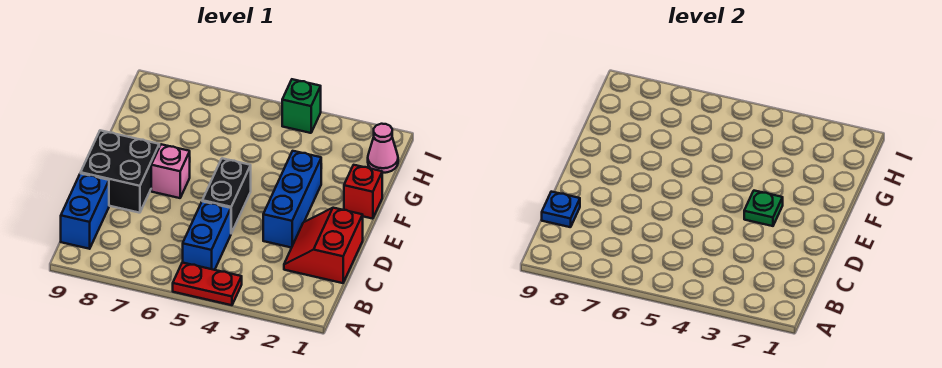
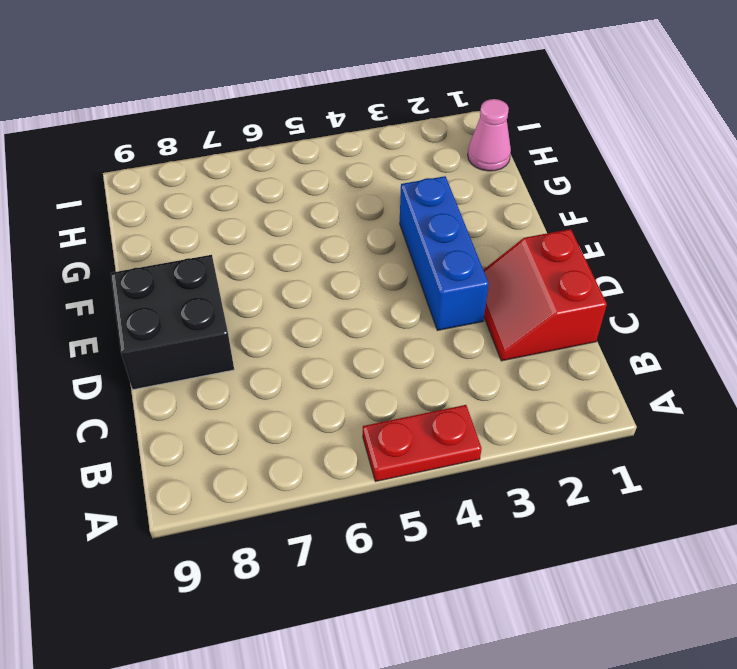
none -> blue brick B5:C5 level 1
none -> blue brick B9:C9 level 1
none -> black brick D5:E5 level 1

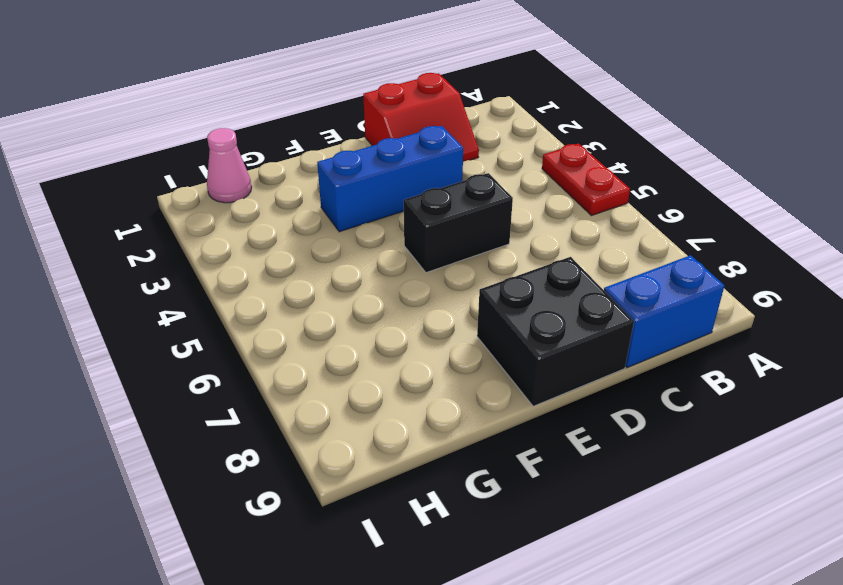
none -> blue brick B5:C5 level 1
none -> pink brick E7 level 1
none -> red brick F1 level 1

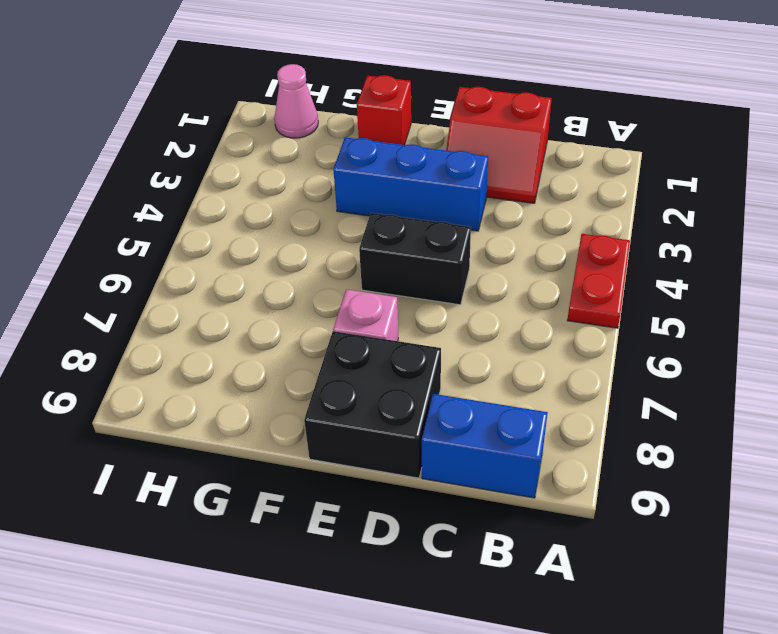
none -> blue brick B5:C5 level 1
none -> green brick I4 level 1
none -> blue plate C9 level 2

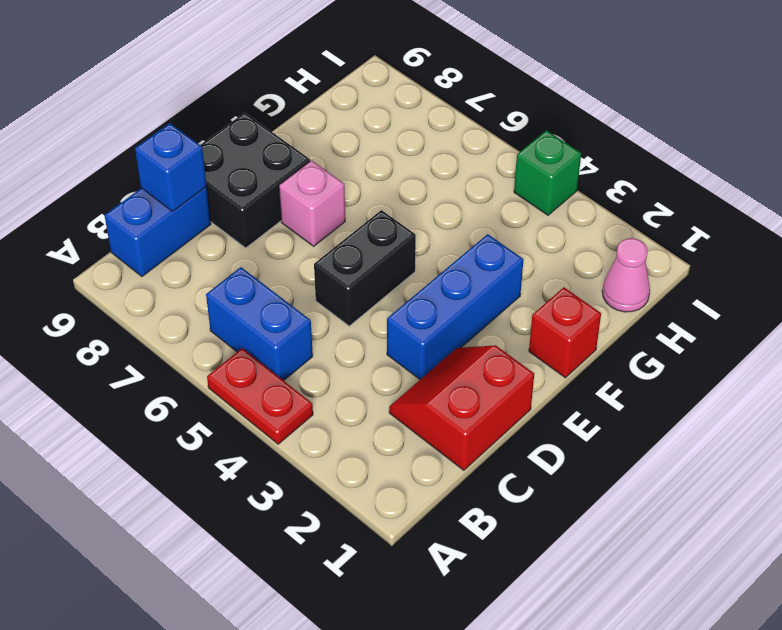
blue brick B5:B6 level 1 -> blue brick B5:C5 level 1
blue brick C9 level 2 -> blue plate C9 level 2
none -> green plate E3 level 2

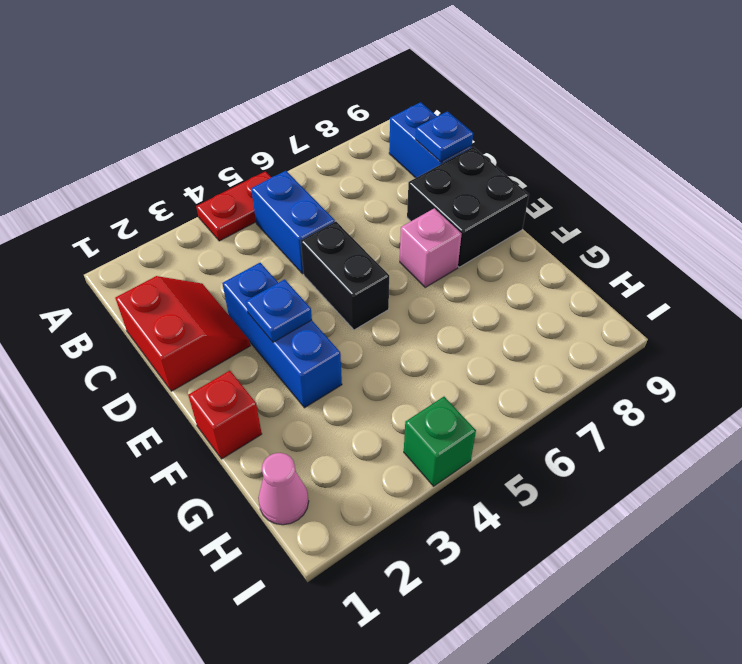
blue plate E3 level 2 -> green plate E3 level 2

